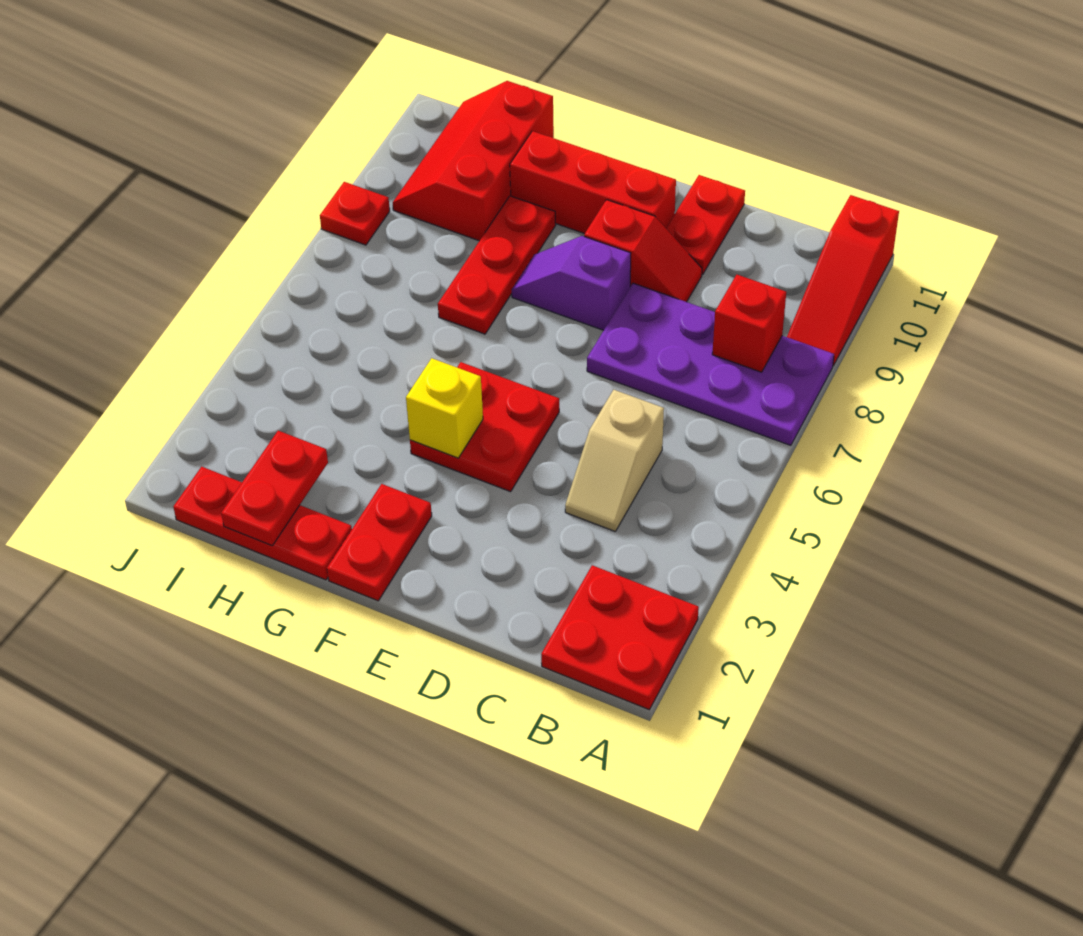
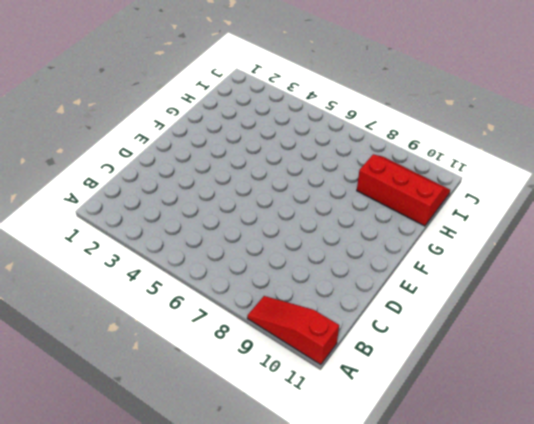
none -> red plate A1:B2 level 1
none -> purple plate A7:D8 level 1
none -> tan slope C4:C5 level 1 top 5

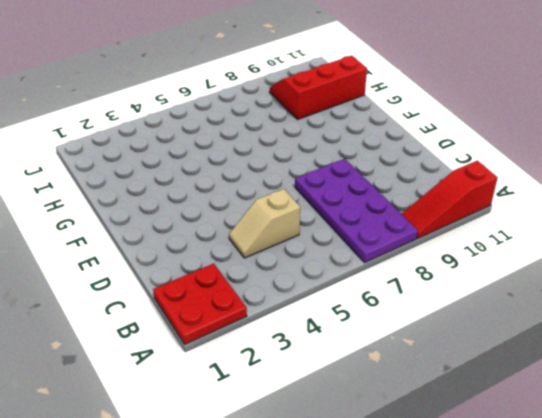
none -> red slope D9:E9 level 1 top E
none -> red plate D10:D11 level 1
none -> red plate E4:F5 level 1

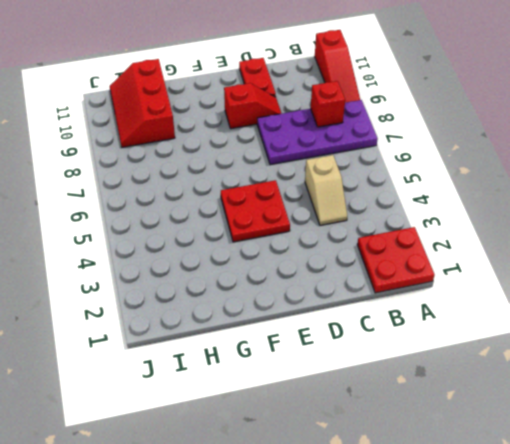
none -> purple slope E8:F8 level 1 top E
none -> red brick E10:G10 level 1
none -> red plate F1:F2 level 1

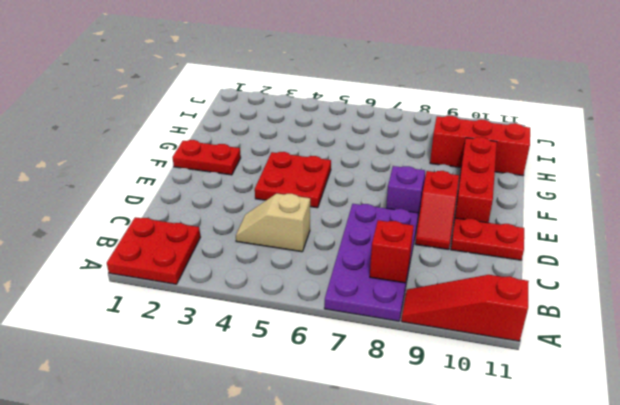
none -> red plate G1:I1 level 1
none -> red plate G7:G9 level 1
none -> red plate J8 level 1

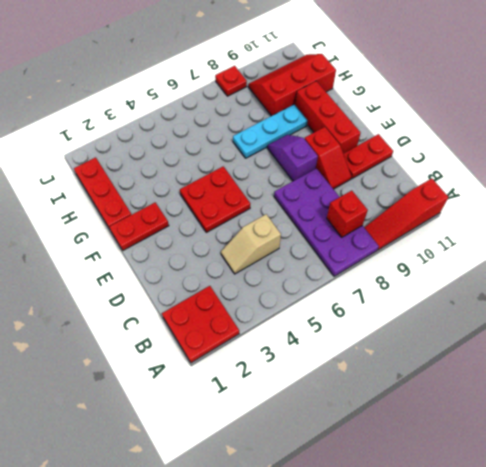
cyan plate G7:G9 level 1 -> red plate G7:G9 level 1
none -> yellow brick F4 level 2
none -> red plate H1:H2 level 2

